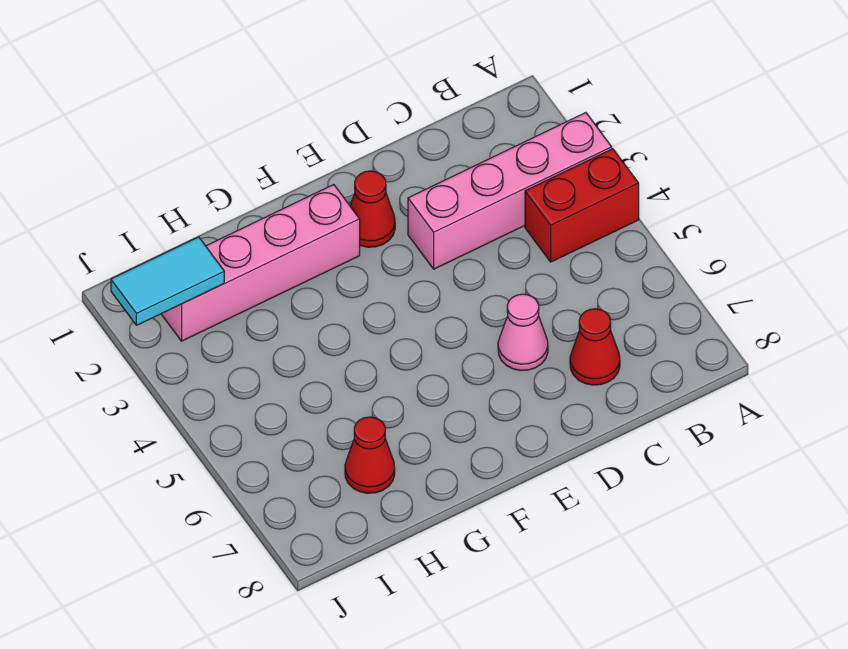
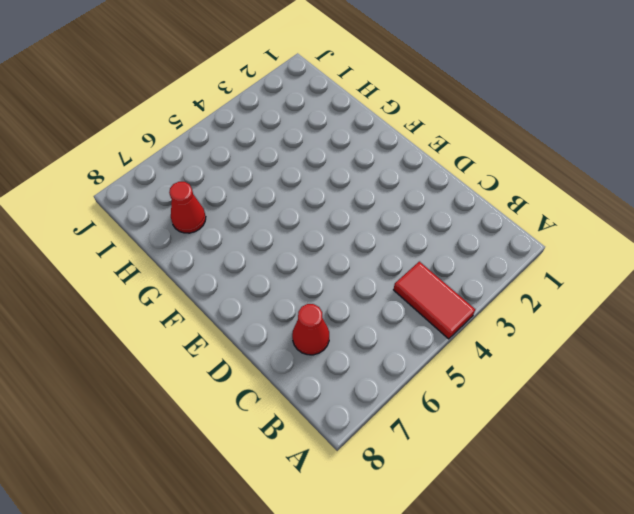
red tile A4:B4 level 1 -> red brick A4:B4 level 1
none -> pink brick A3:D3 level 1
none -> pink cone D6 level 1

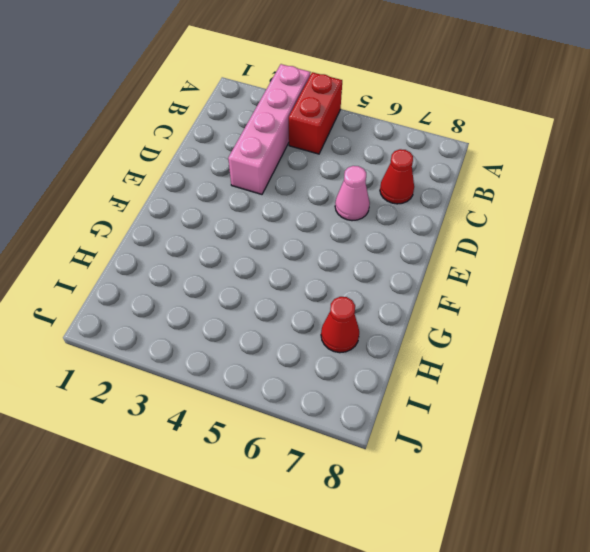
none -> red cone E2 level 1
none -> pink brick F2:I2 level 1

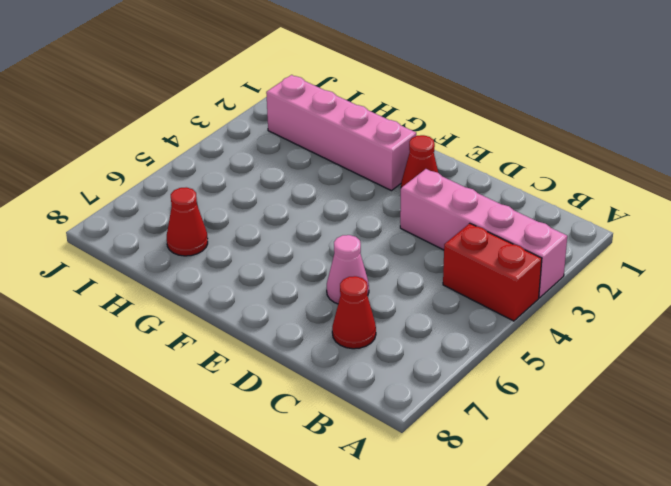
none -> cyan tile I2:J2 level 2

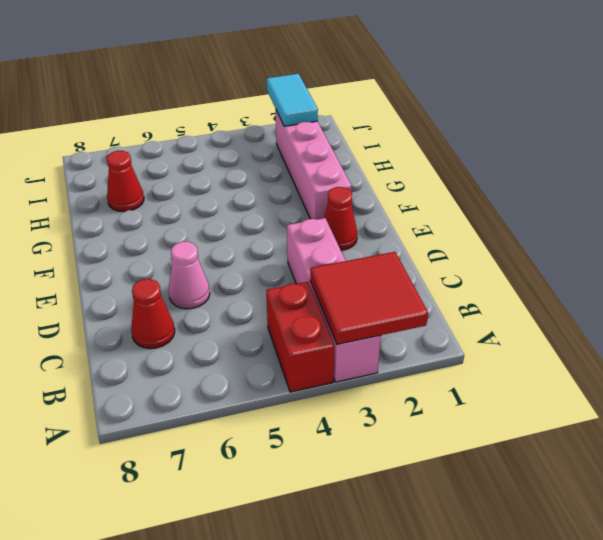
red tile A2:B3 level 2 -> none

